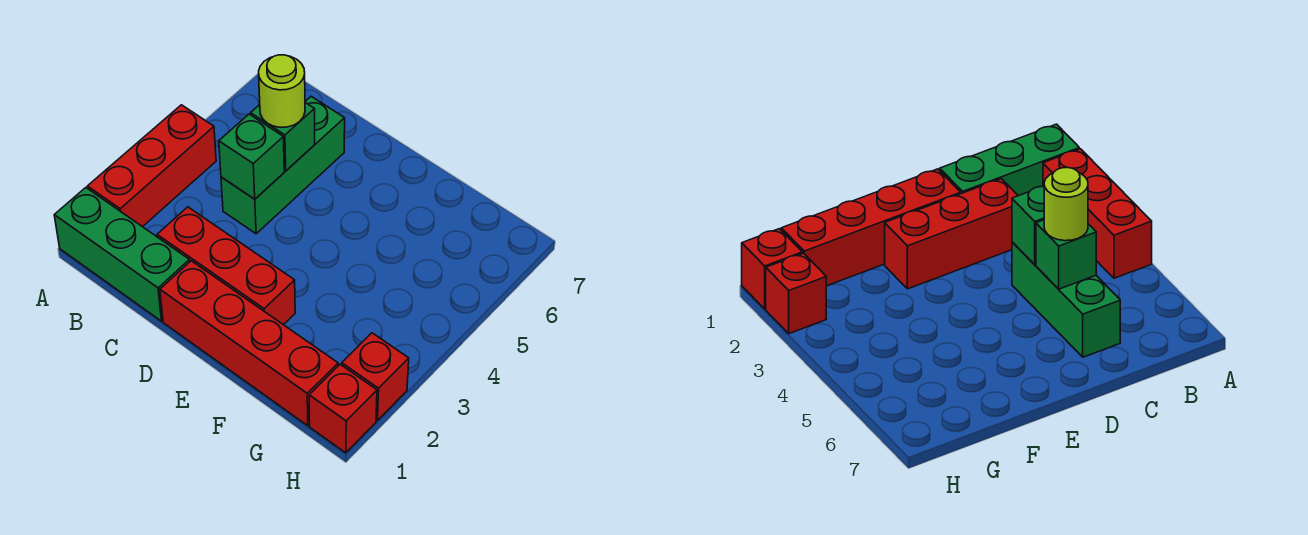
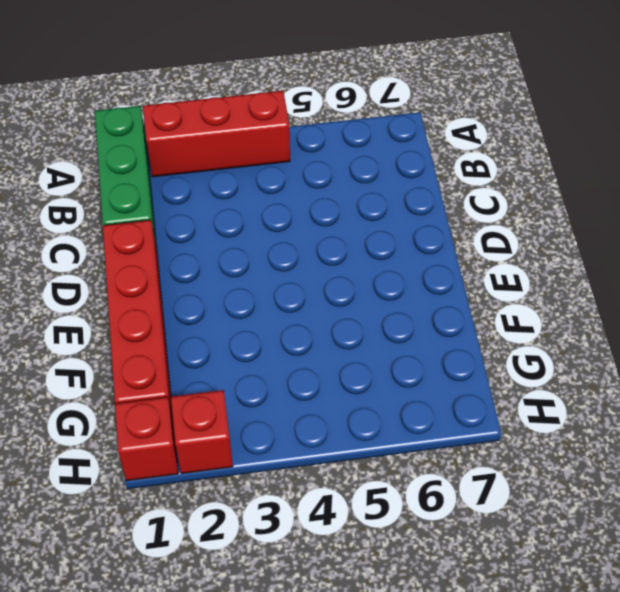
none -> red brick C2:E2 level 1
none -> green brick C4:C6 level 1

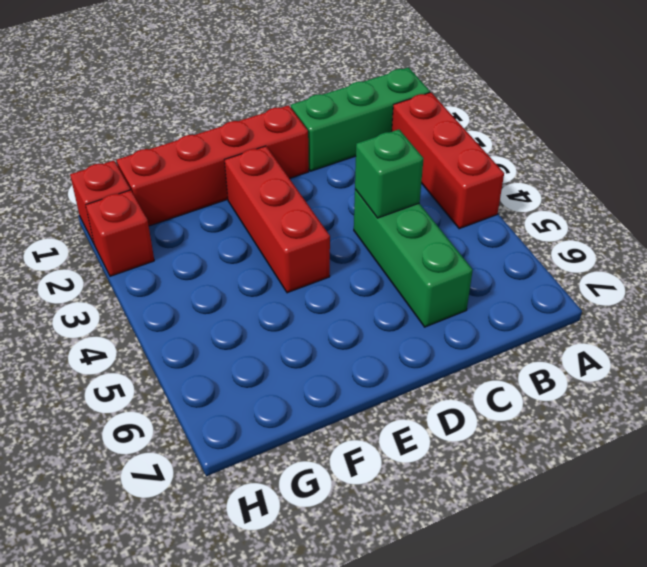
red brick E2:E4 level 1 -> red brick C2:E2 level 1
none -> green brick C5 level 2
none -> lime round brick C5 level 3

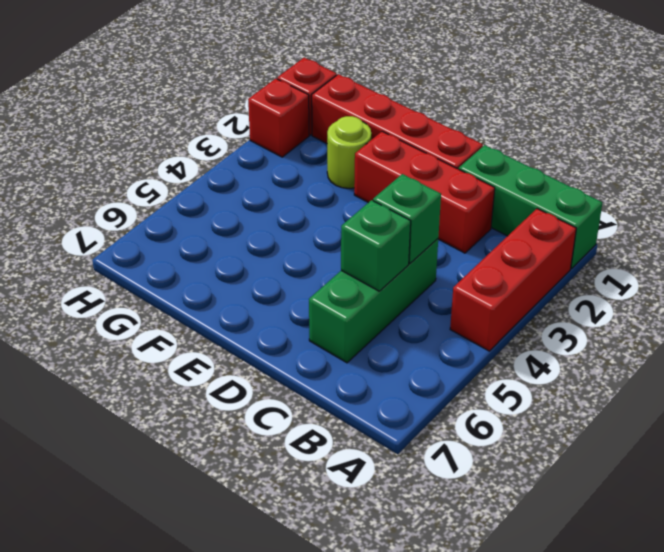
lime round brick F2 level 1 -> lime round brick C5 level 3

